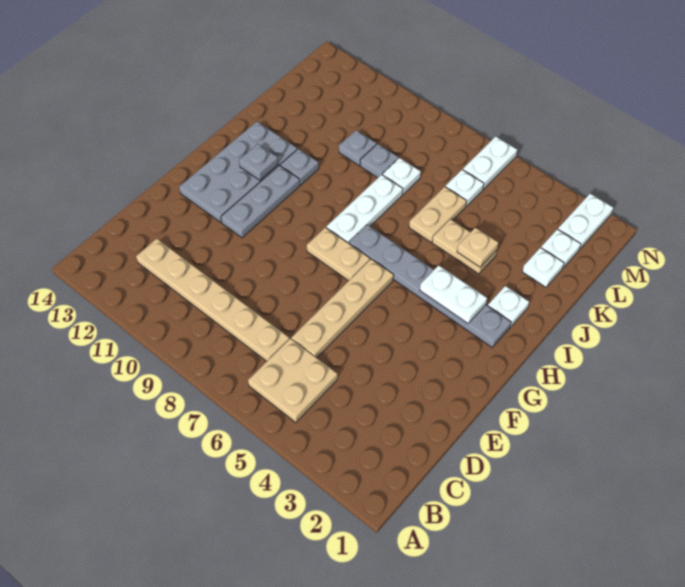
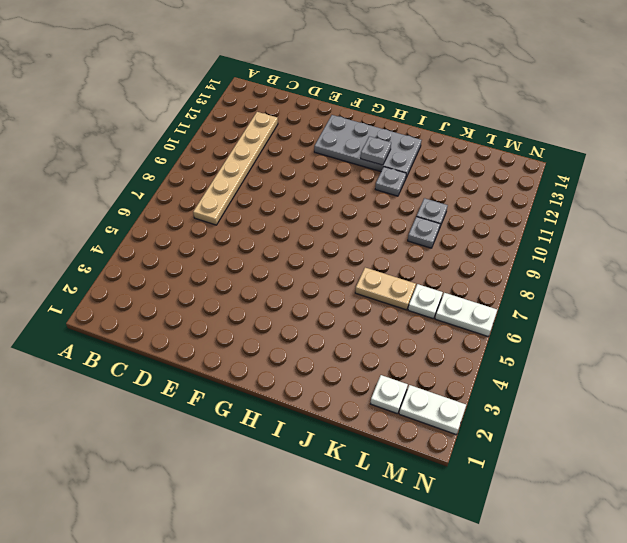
none -> tan plate B5:C6 level 1
none -> tan plate D6:G6 level 1
none -> grey plate F11:H11 level 1

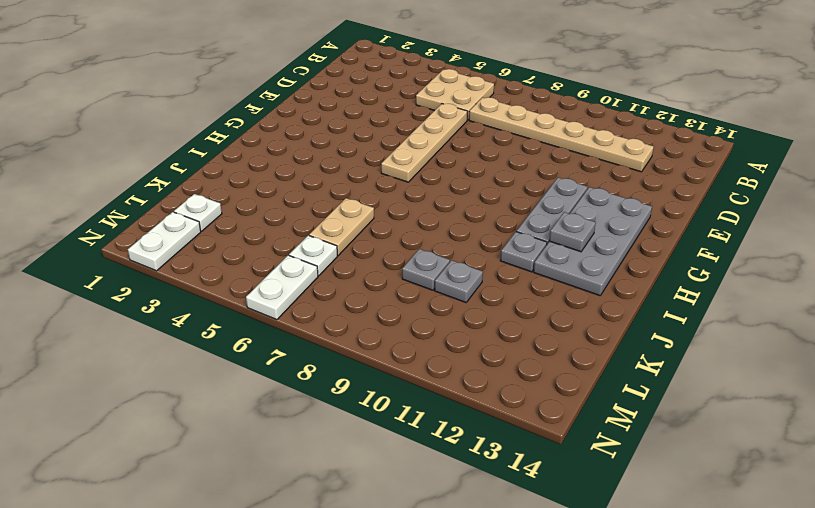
none -> tan plate G7:G8 level 1
none -> grey plate H2:H7 level 1
none -> white plate H8:J8 level 1

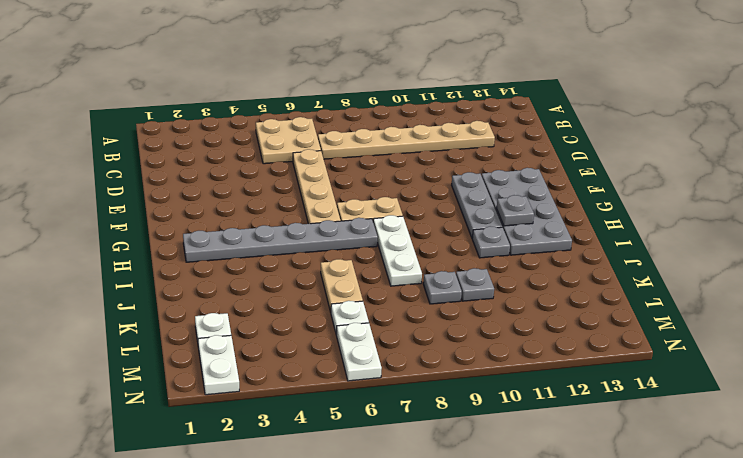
none -> white plate I2 level 1
none -> tan plate J4:J5 level 1
none -> white plate K2 level 1

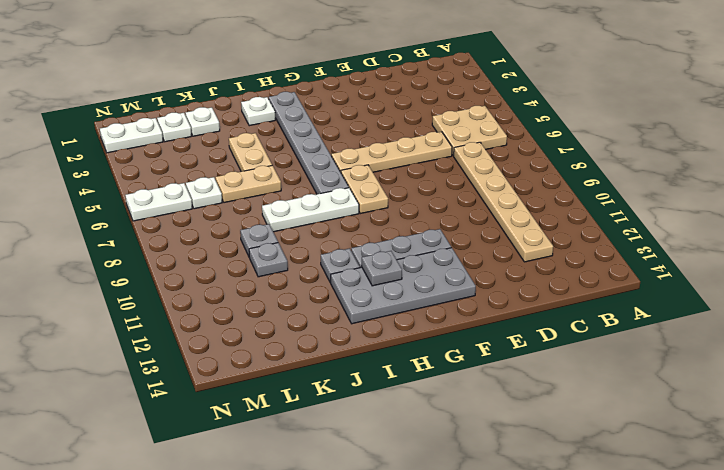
none -> white plate K8 level 1
none -> white plate H3:H4 level 2
none -> tan plate J4 level 2

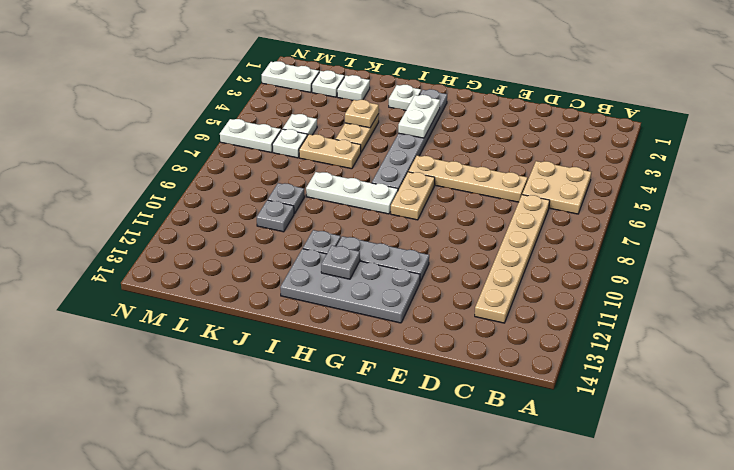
white plate L5 level 1 -> white plate K8 level 1

